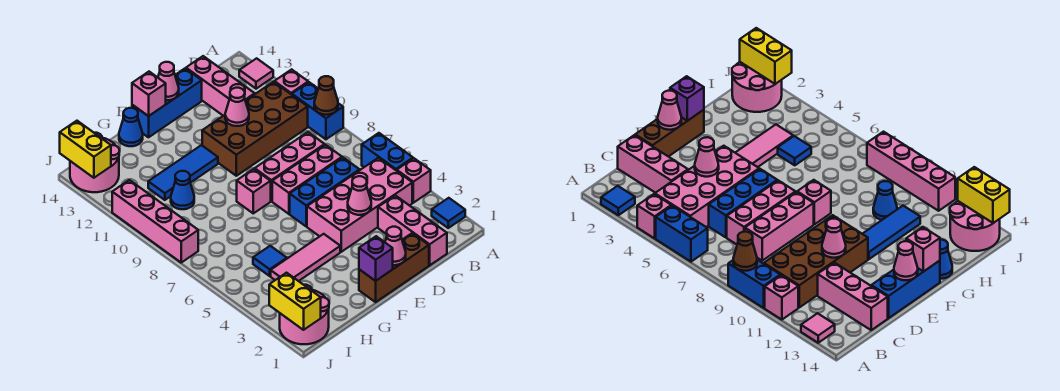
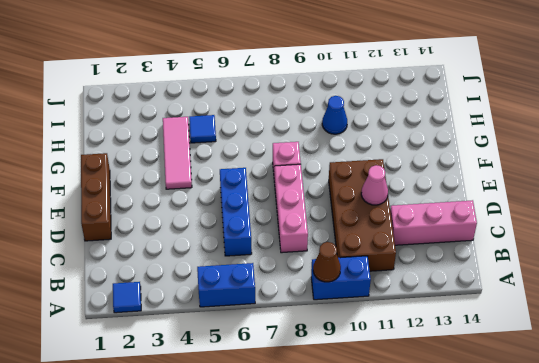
none -> pink brick A4 level 1
none -> pink brick A11 level 1
none -> pink tile A13 level 1
none -> pink brick B4:E5 level 1

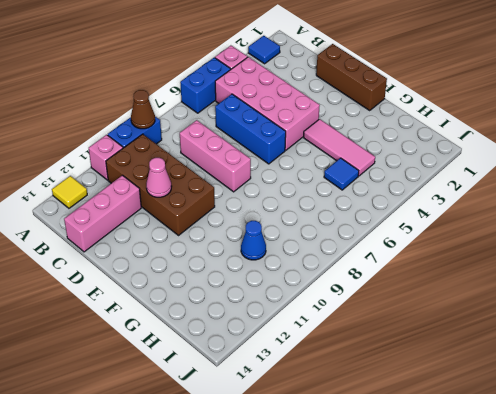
yellow tile A13 level 1 -> pink tile A13 level 1
none -> pink brick C1:C3 level 1
none -> pink brick C7:E7 level 1
none -> blue brick D14:F14 level 1
none -> pink brick F8 level 1

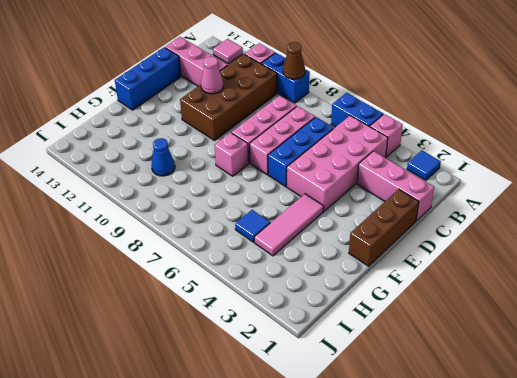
none -> blue tile F11:H11 level 1
none -> blue cone G14 level 1
none -> pink round brick I1:J2 level 1
none -> pink round brick I13:J14 level 1

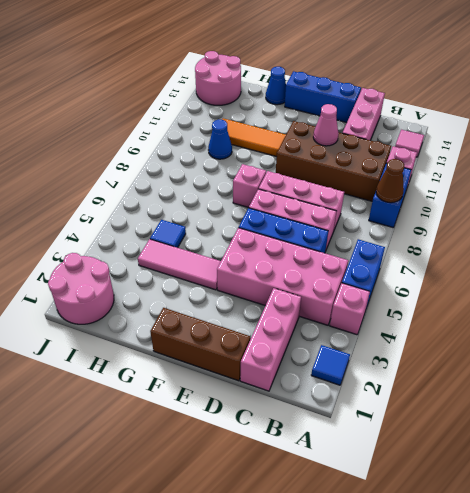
orange tile F11:H11 level 1 -> blue tile F11:H11 level 1
none -> pink brick J8:J11 level 1
none -> pink cone D4 level 2
none -> pink cone E1 level 2
none -> pink cone E14 level 2

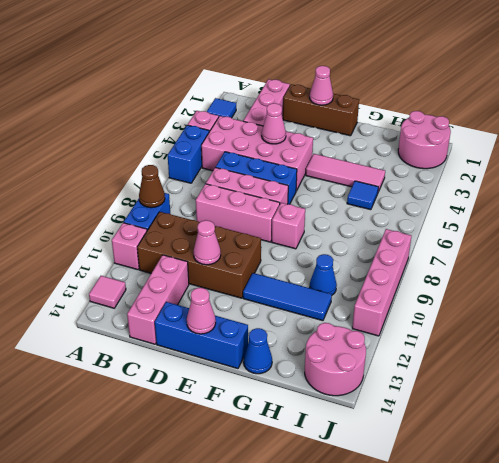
none -> purple brick F1 level 2
none -> pink brick F14 level 2
none -> yellow brick J1:J2 level 2
none -> yellow brick J13:J14 level 2

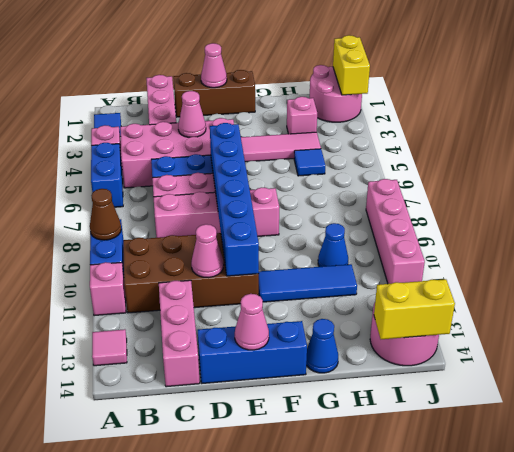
blue brick E6:E11 level 2 -> none
pink brick H3 level 1 -> pink brick F14 level 2
yellow brick I14:J14 level 2 -> yellow brick J13:J14 level 2
none -> purple brick F1 level 2

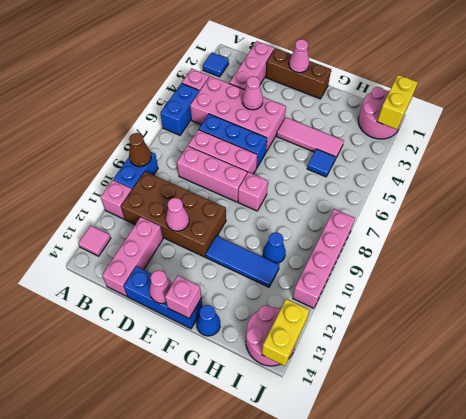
none -> purple brick F1 level 2

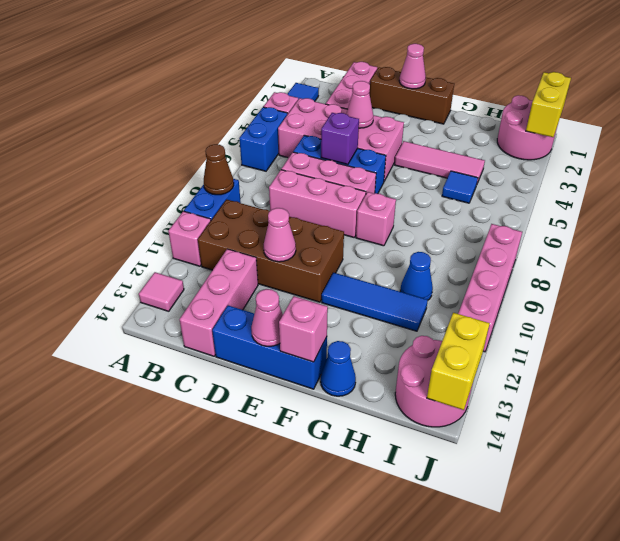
purple brick D6 level 2 -> purple brick F1 level 2

